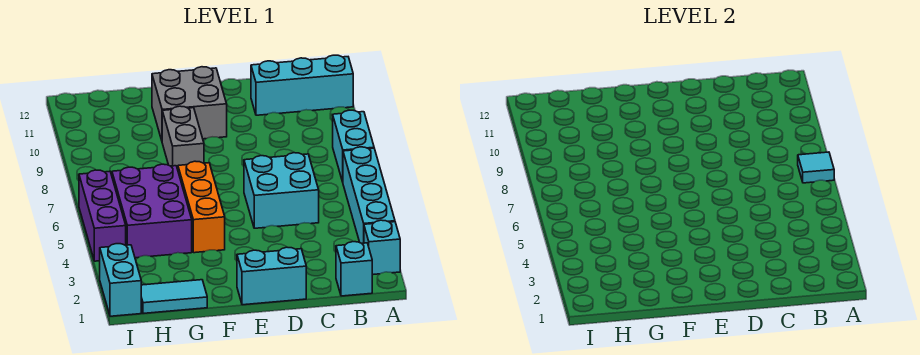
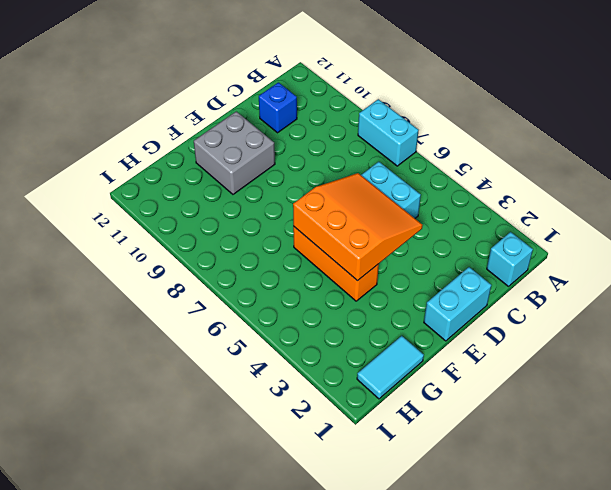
blue brick C11 level 1 -> cyan brick A11:C11 level 1
orange slope D4:F6 level 2 top F -> none
none -> cyan brick A2 level 1
none -> cyan brick A3:A6 level 1
none -> grey brick F8:F9 level 1

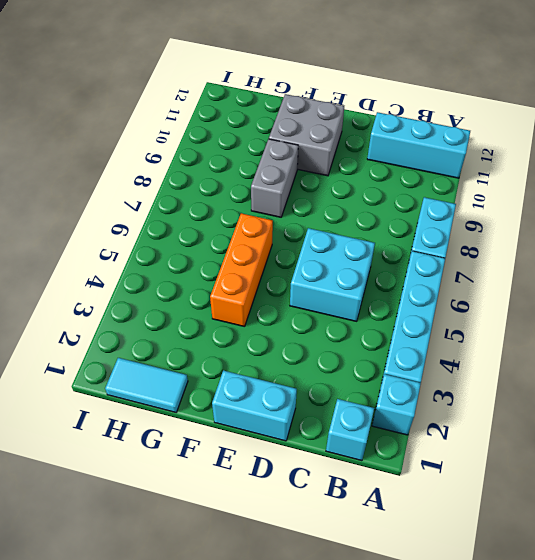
none -> purple brick G4:H6 level 1
none -> cyan brick I1:I2 level 1
none -> purple brick I4:I6 level 1

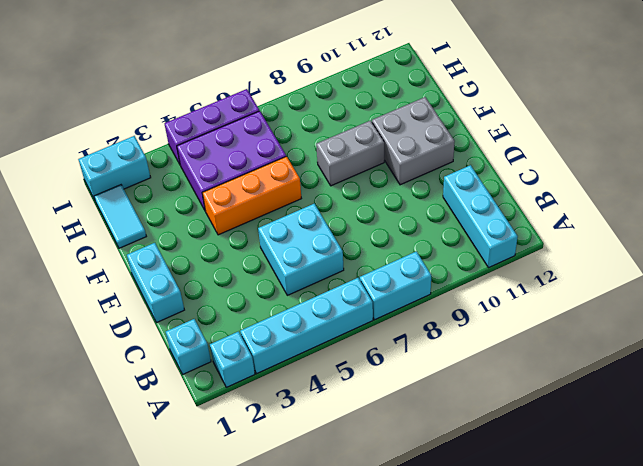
none -> cyan tile A7 level 2

